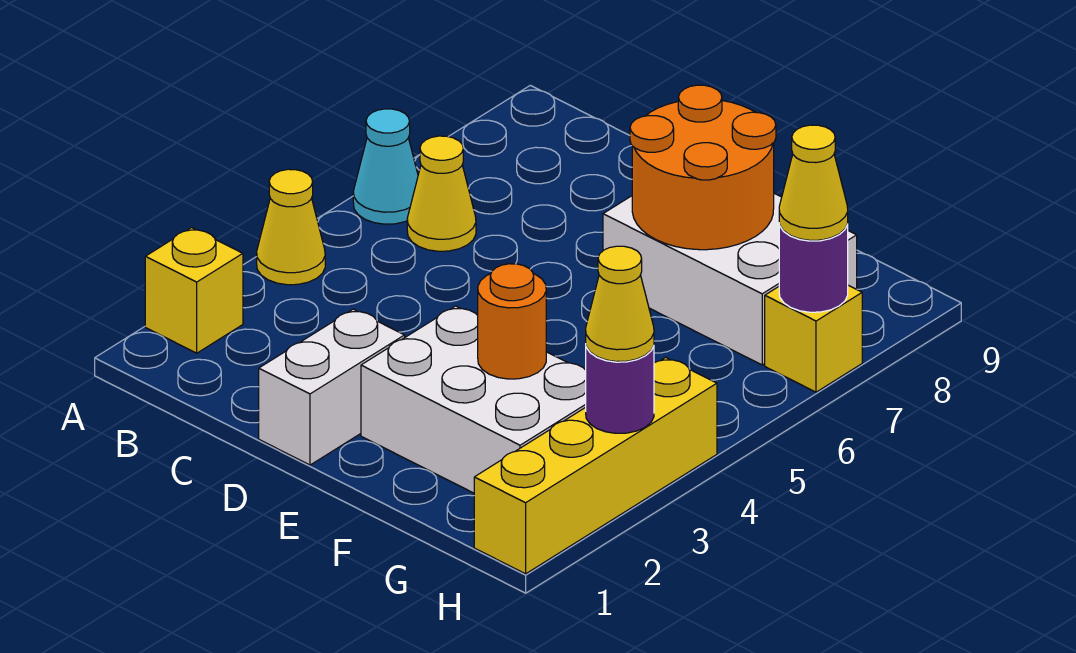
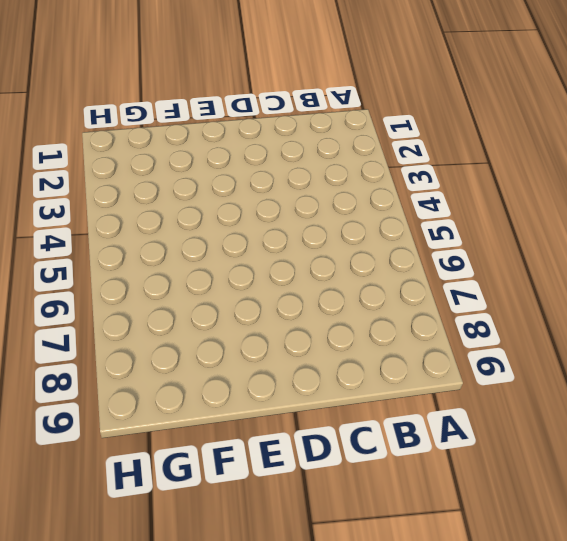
none -> yellow brick A2 level 1
none -> yellow cone A4 level 1
none -> cyan cone A6 level 1

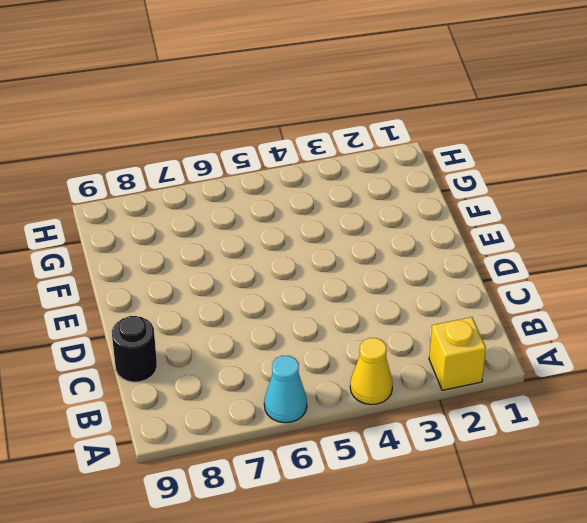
black round brick C9 level 1 -> none
none -> yellow cone B6 level 1
none -> white brick D1:D2 level 1
none -> white brick E2:G3 level 1

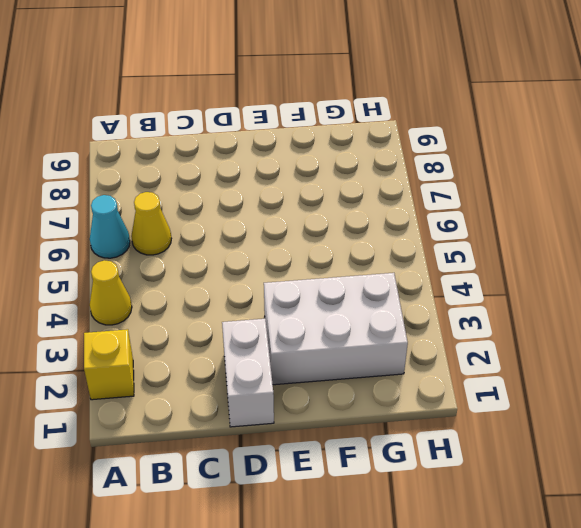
none -> white brick E7:G8 level 1
none -> yellow brick H1:H4 level 1
none -> yellow brick H7 level 1

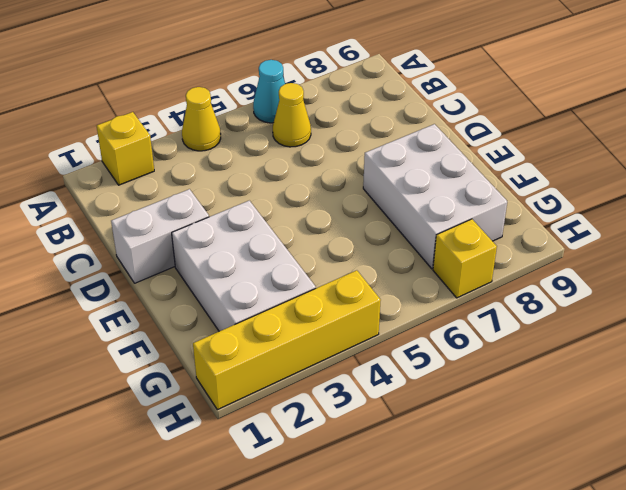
none -> orange round brick E7:F8 level 2
none -> orange round brick F3 level 2
none -> purple round brick H3 level 2

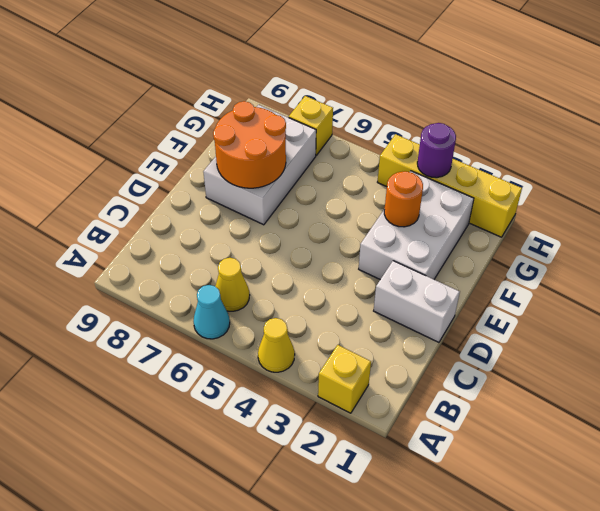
none -> purple round brick H7 level 2
none -> yellow cone H3 level 3
none -> yellow cone H7 level 3

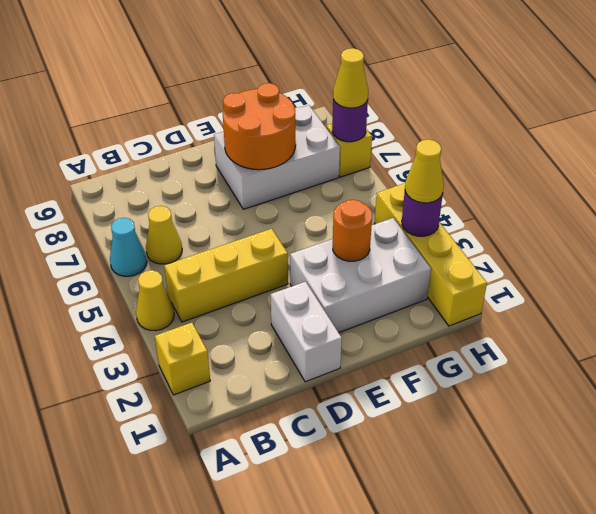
yellow brick B4:D4 level 1 -> none

